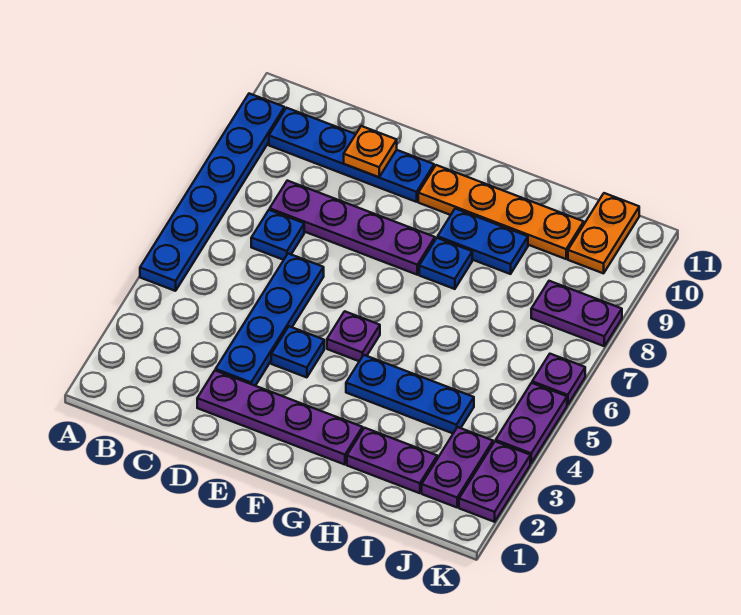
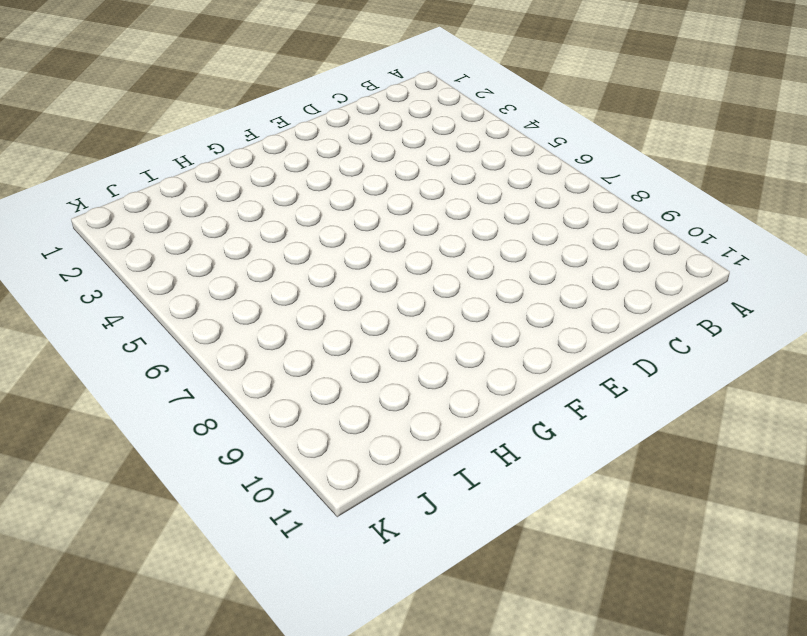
none -> blue plate A5:A10 level 1
none -> blue plate B10:E10 level 1
none -> blue plate C7 level 1

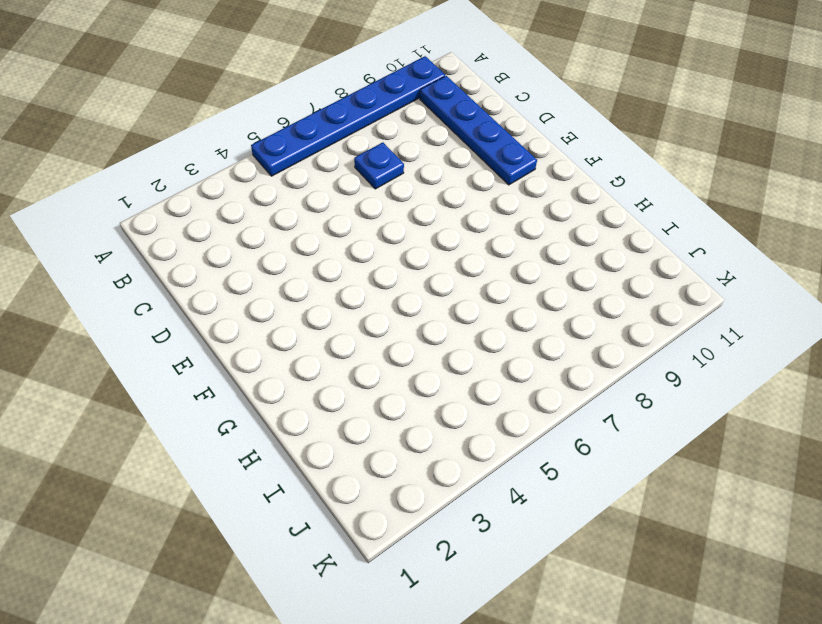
none -> purple plate C8:F8 level 1
none -> purple plate D2:G2 level 1
none -> blue plate D3:D6 level 1

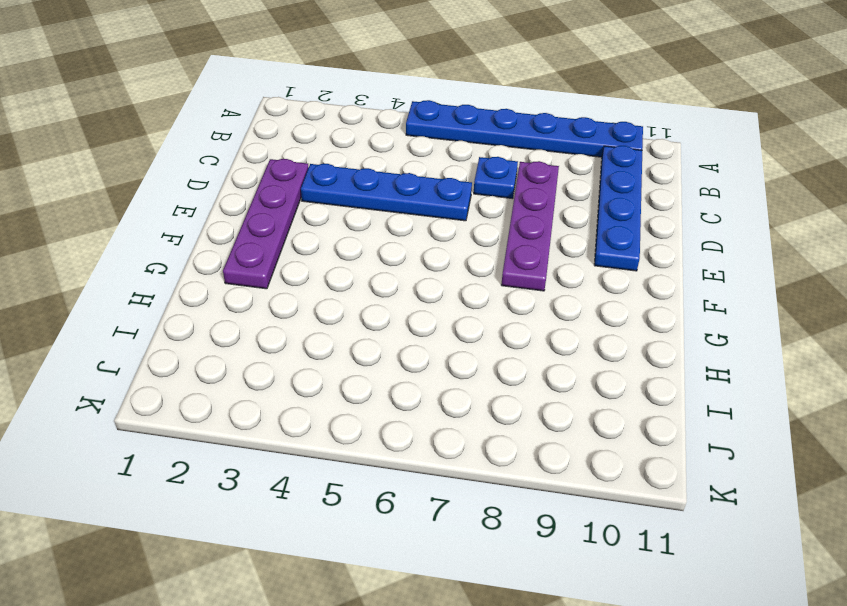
none -> blue plate E4 level 1
none -> purple plate F5 level 1
none -> orange plate F10:I10 level 1

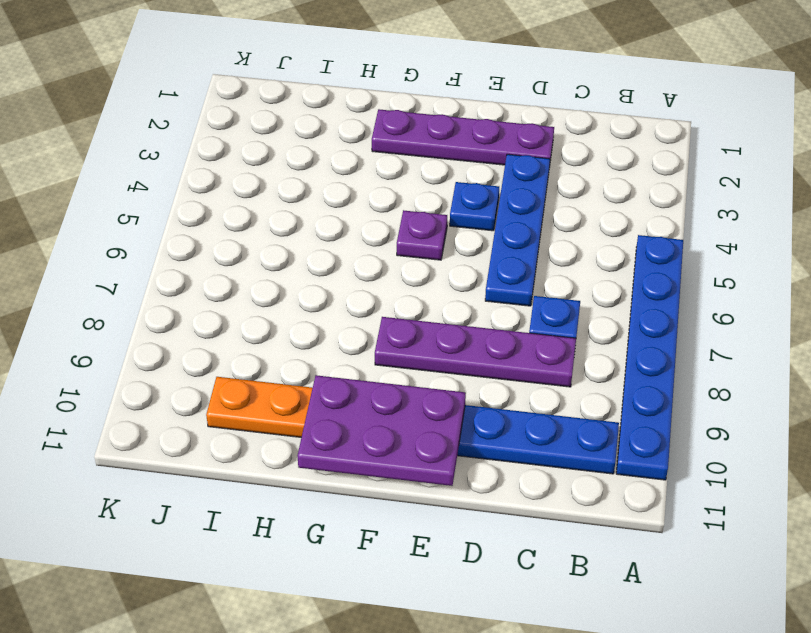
purple plate E10:G11 level 2 -> none
none -> blue plate G4:I4 level 1
none -> blue plate G8 level 1
none -> blue plate G9:H9 level 1

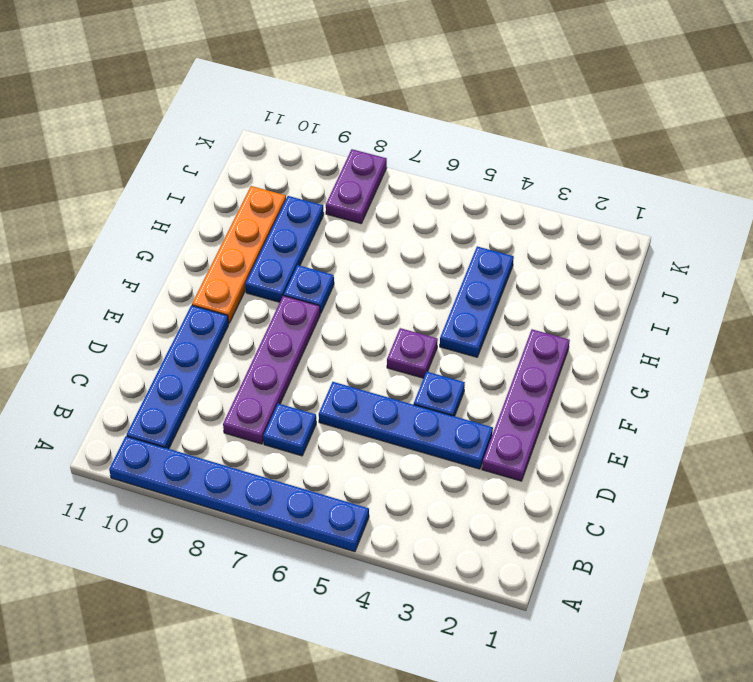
blue plate G9:I9 level 1 -> blue plate G9:H9 level 1
none -> purple plate H2:I2 level 1
none -> purple plate J2:J3 level 1
none -> orange plate J10:J11 level 1

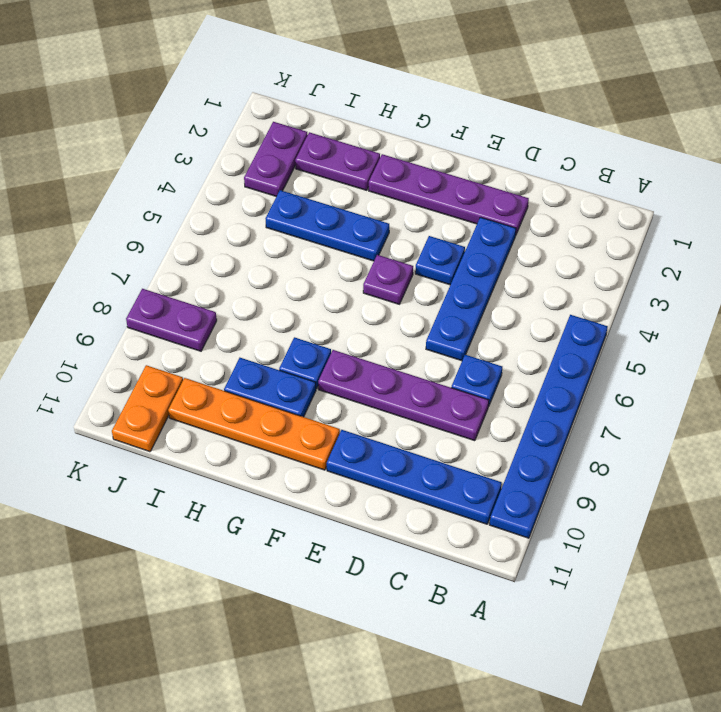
none -> purple plate K2:K3 level 1
none -> purple plate K4:K5 level 1
none -> purple plate K6 level 1

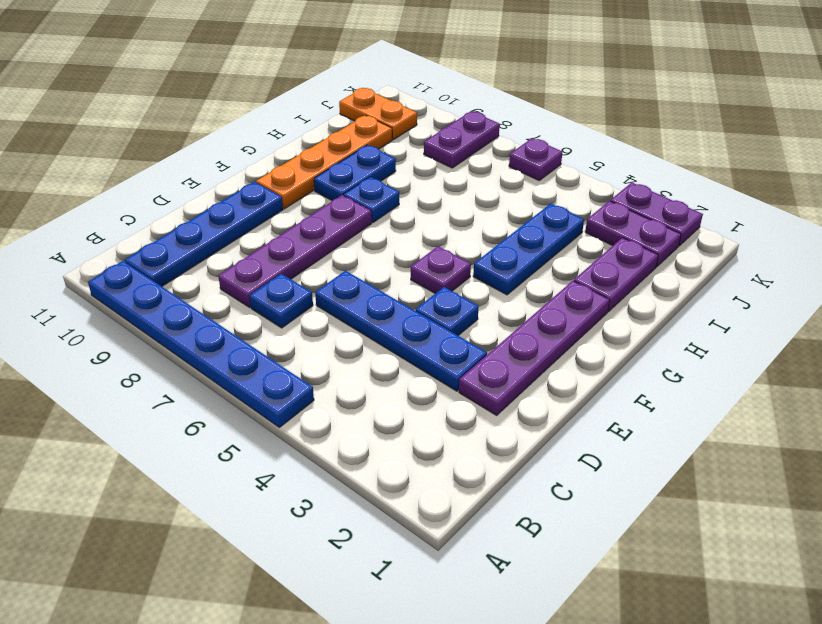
none -> purple plate K4:K5 level 1
none -> orange plate D10 level 2

